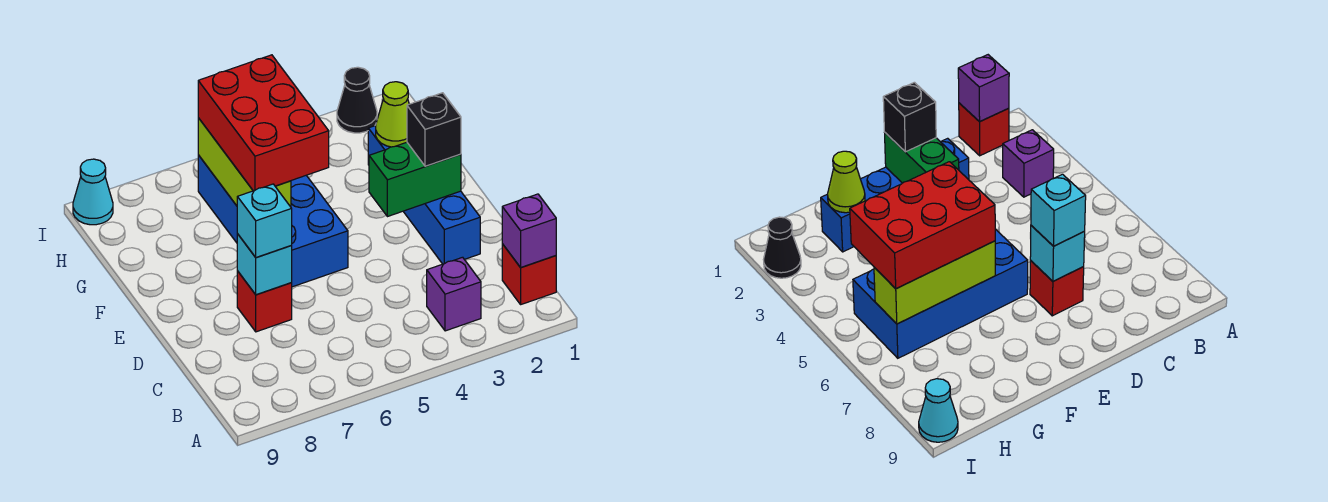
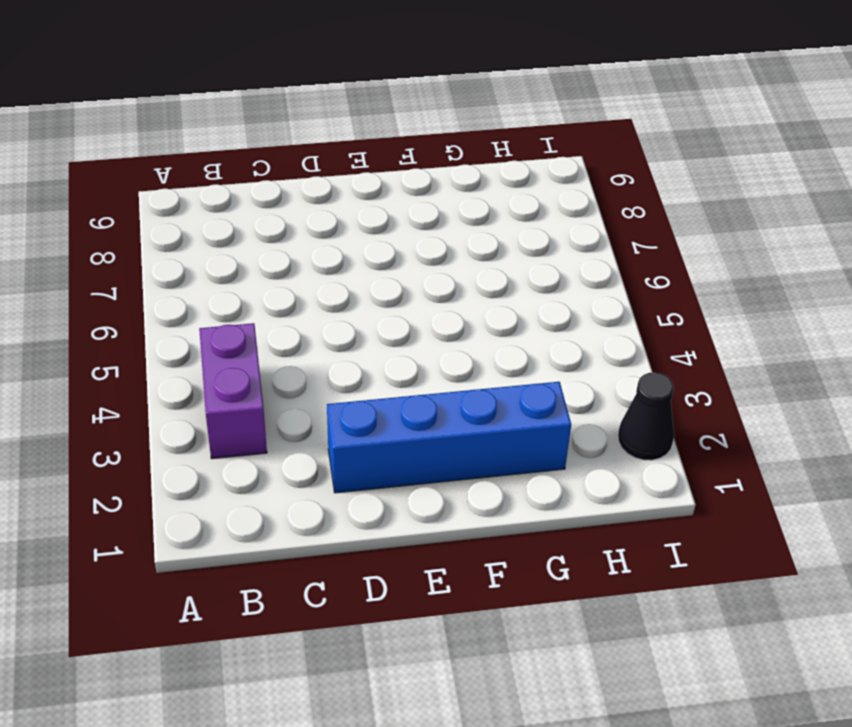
purple brick B3:B4 level 1 -> purple brick B3 level 1
none -> red brick B1 level 1
none -> red brick D7 level 1
none -> blue brick E5:H6 level 1

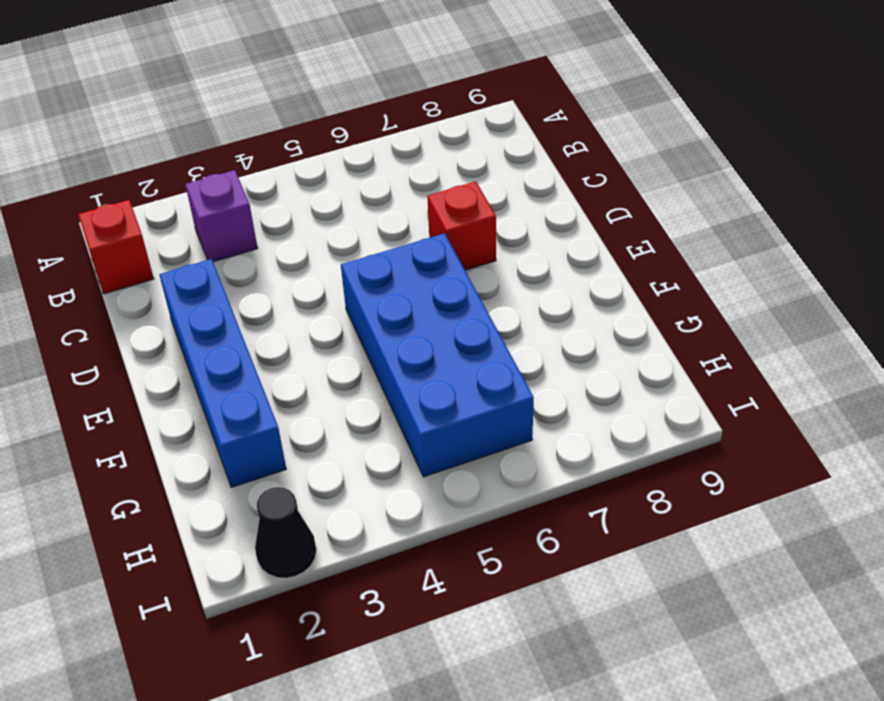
none -> cyan cone I9 level 1
none -> purple brick B1 level 2
none -> cyan brick D7 level 2

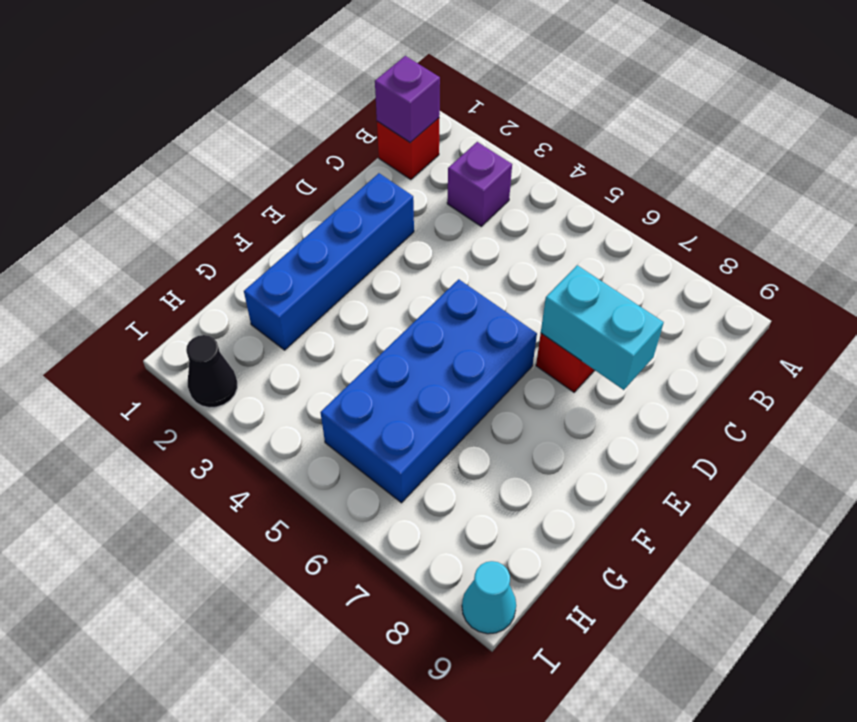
cyan brick D7:D8 level 2 -> cyan brick D7 level 2
none -> green brick E2:E3 level 2
none -> lime brick F6:H6 level 2
none -> lime cone G2 level 2

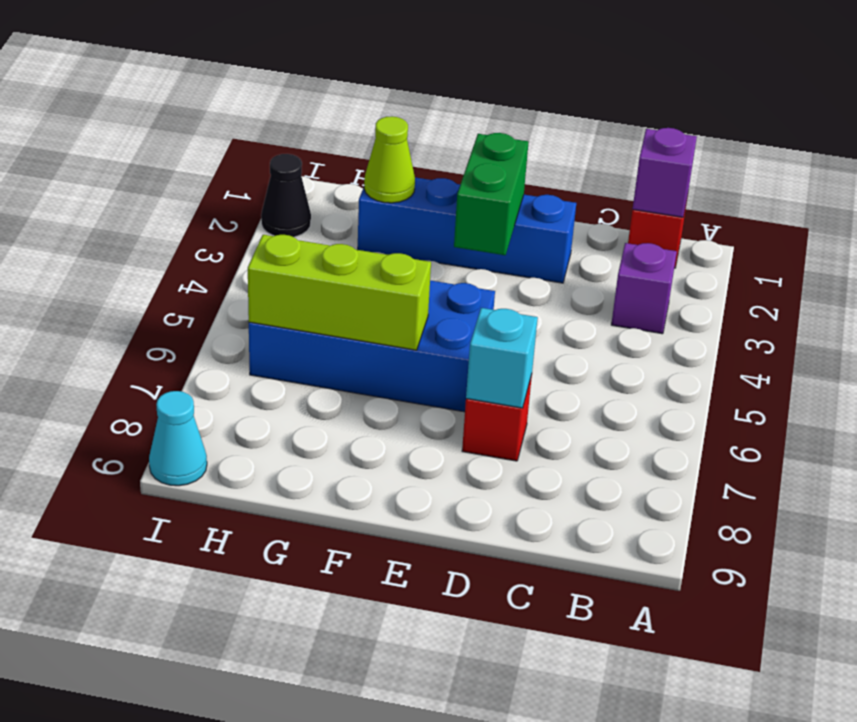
none -> cyan brick D7 level 3
none -> black brick E2 level 3
none -> red brick F5:H6 level 3

